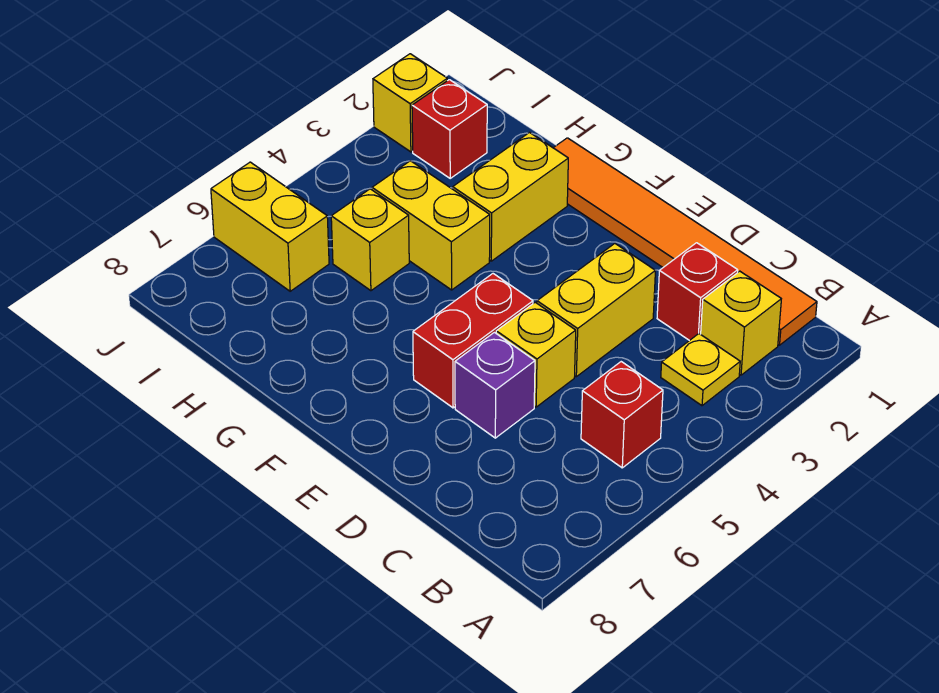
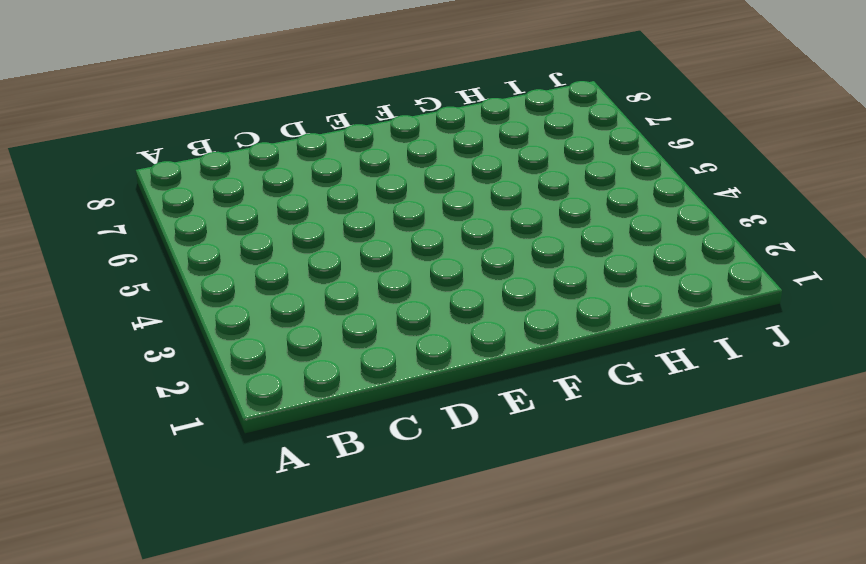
none -> orange tile B1:G1 level 1
none -> yellow brick B2 level 1
none -> yellow plate B3 level 1

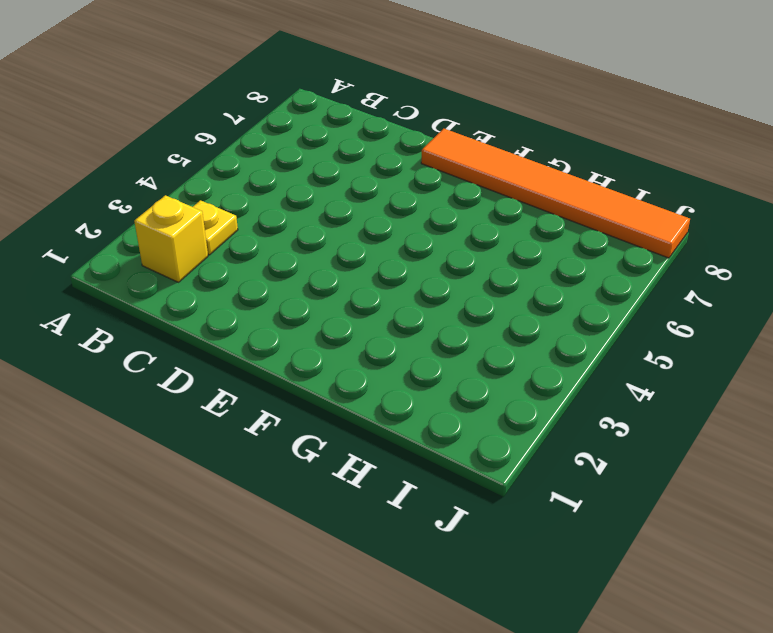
orange tile E8:J8 level 1 -> orange tile B1:G1 level 1
none -> red brick B5 level 1
none -> red brick C2 level 1
none -> yellow brick D3:D4 level 1

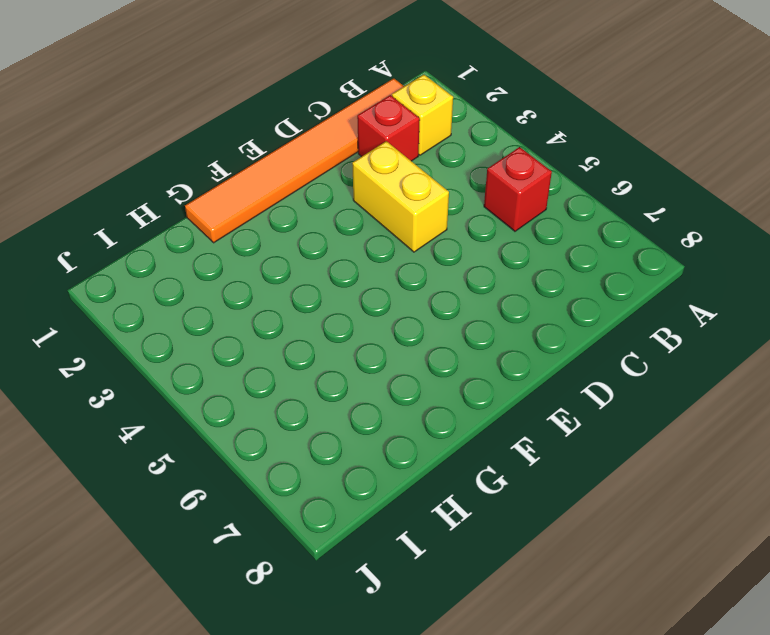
none -> yellow plate B3 level 1
none -> yellow brick D5 level 1
none -> purple brick D6 level 1

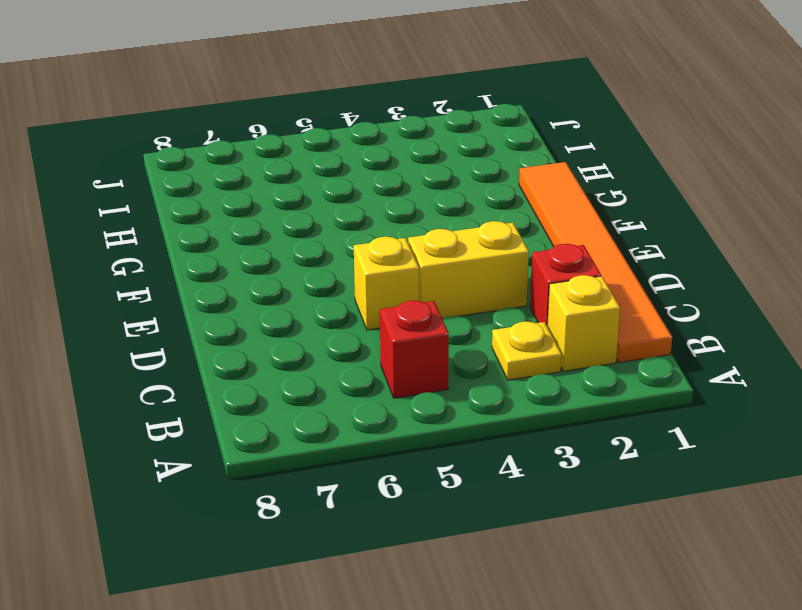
none -> purple brick D6 level 1
none -> red brick E5:E6 level 1
none -> yellow brick G2:G3 level 1

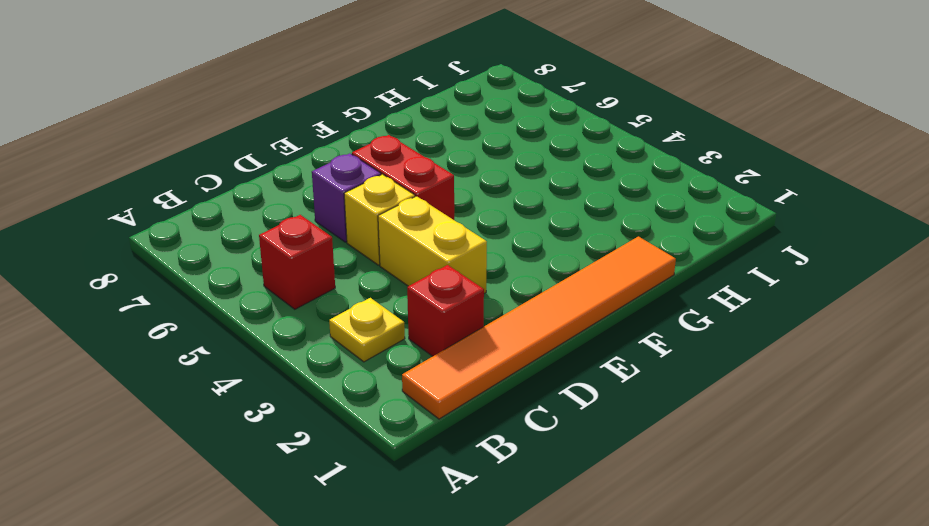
none -> yellow brick B2 level 1
none -> yellow brick G2:G3 level 1
none -> yellow brick G4:H4 level 1

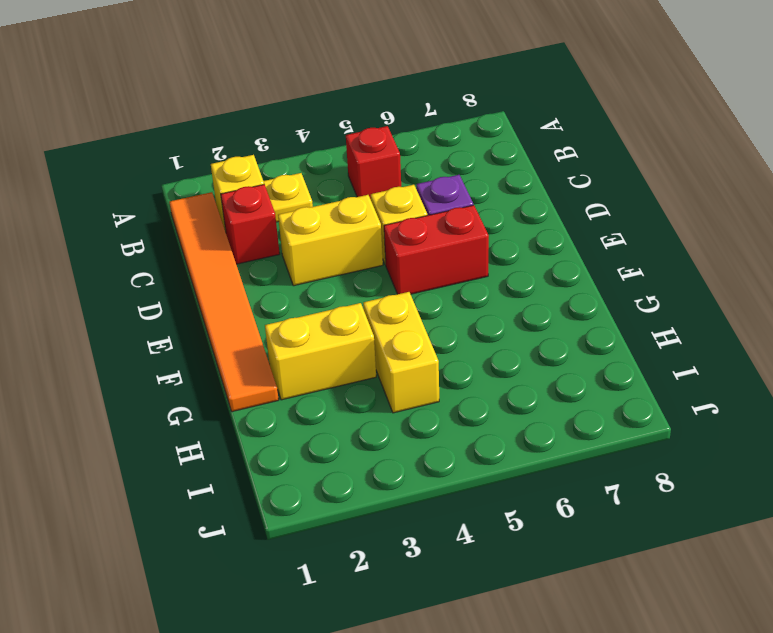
none -> yellow brick H5 level 1
none -> red brick I2 level 1
none -> yellow brick I6:J6 level 1

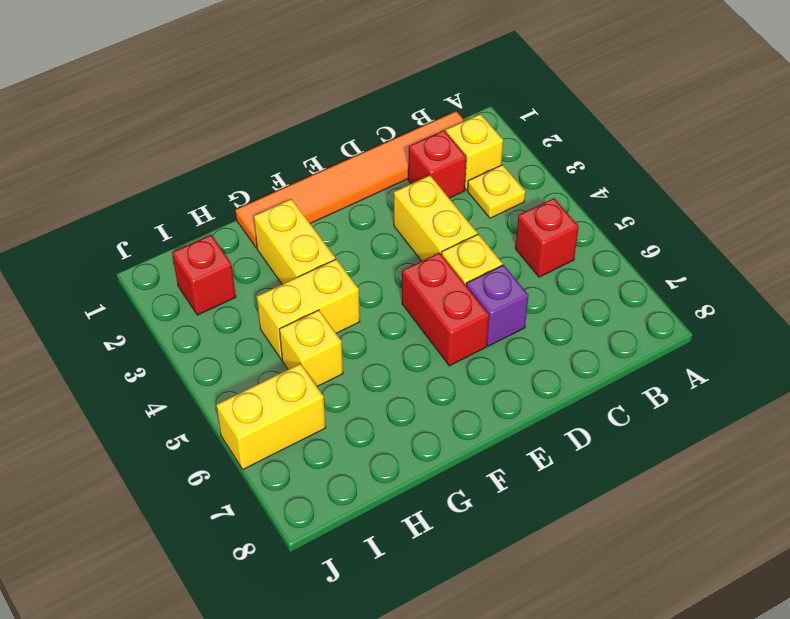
none -> yellow brick J2 level 1

